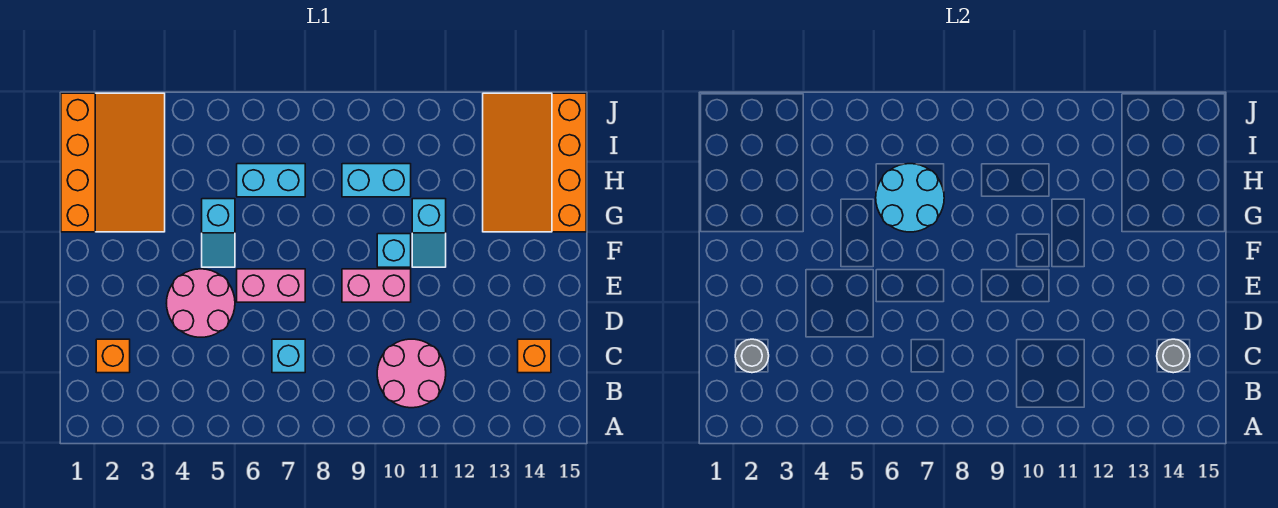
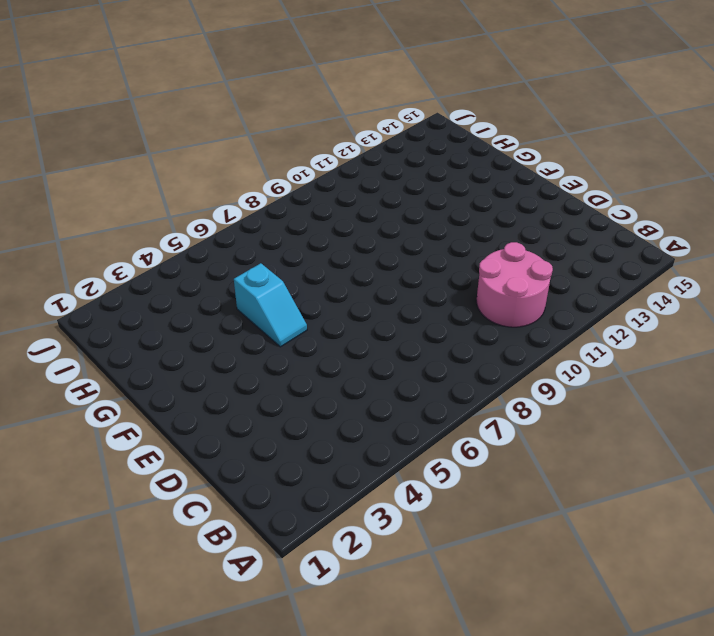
none -> orange brick C2 level 1
none -> cyan brick C7 level 1
none -> orange brick C14 level 1

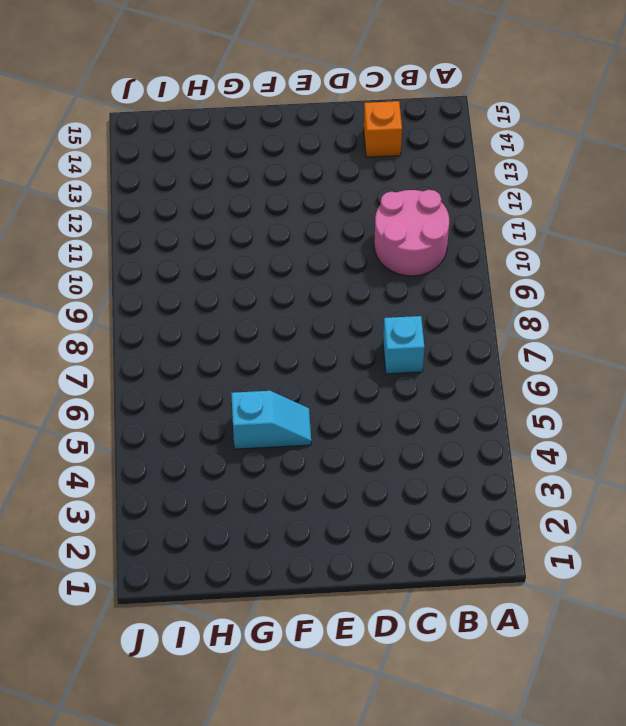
none -> orange brick C2 level 1
none -> pink round brick D4:E5 level 1
none -> pink brick E6:E7 level 1

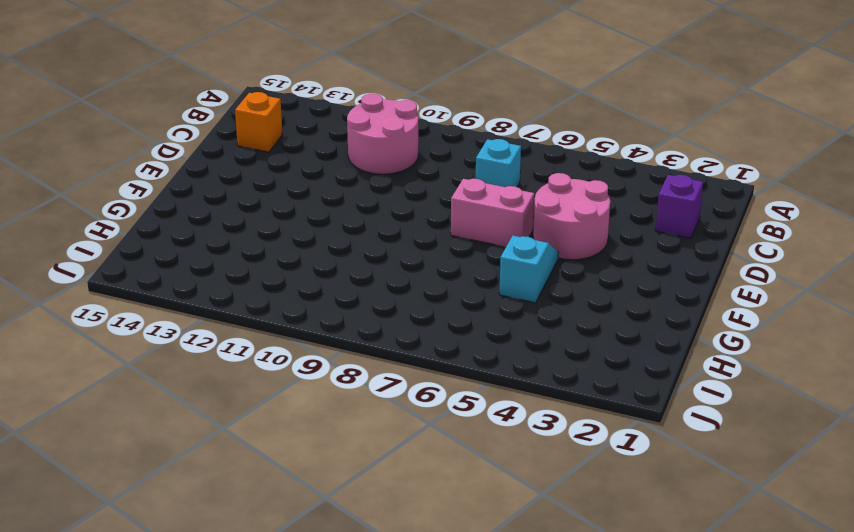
purple brick C2 level 1 -> orange brick C2 level 1
none -> pink brick E9:E10 level 1
none -> cyan brick F10 level 1
none -> cyan slope F11:G11 level 1 top G

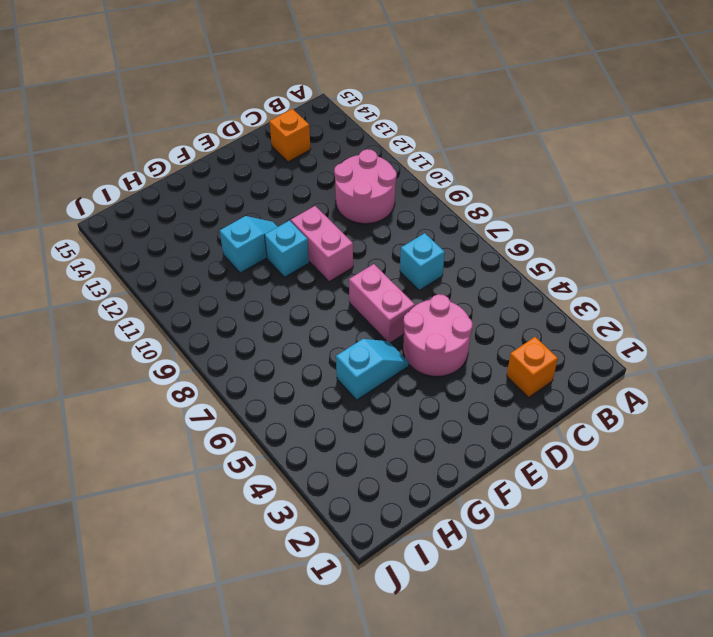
none -> orange slope G1:J3 level 1 top 1
none -> orange slope G13:J15 level 1 top 15
none -> cyan brick H6:H7 level 1

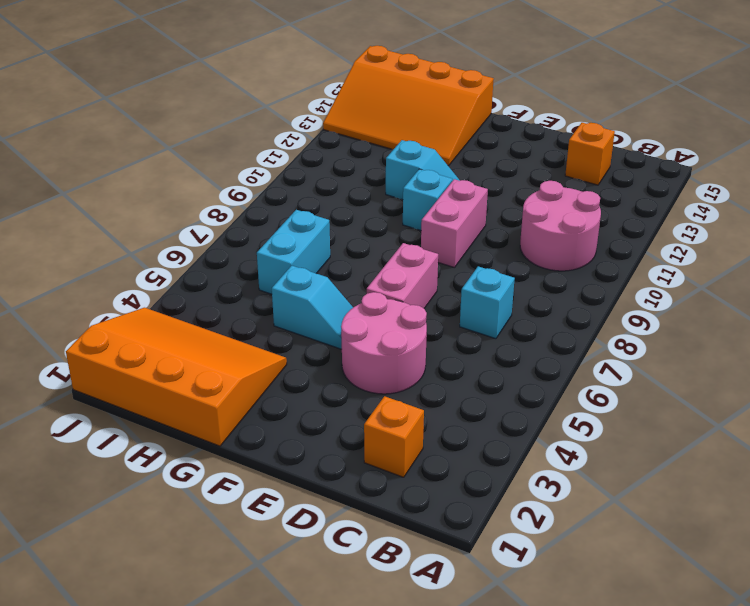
none -> cyan brick H9:H10 level 1
none -> grey round brick C2 level 2
none -> grey round brick C14 level 2

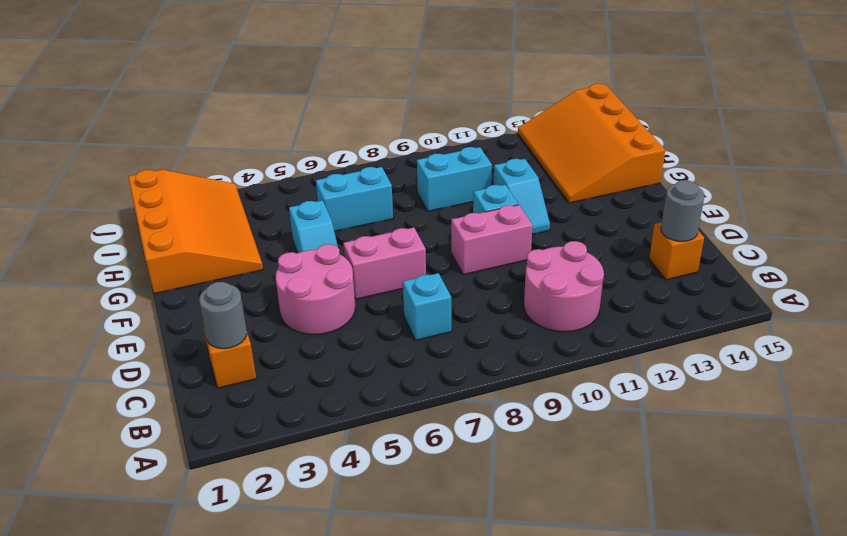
none -> cyan round brick G6:H7 level 2

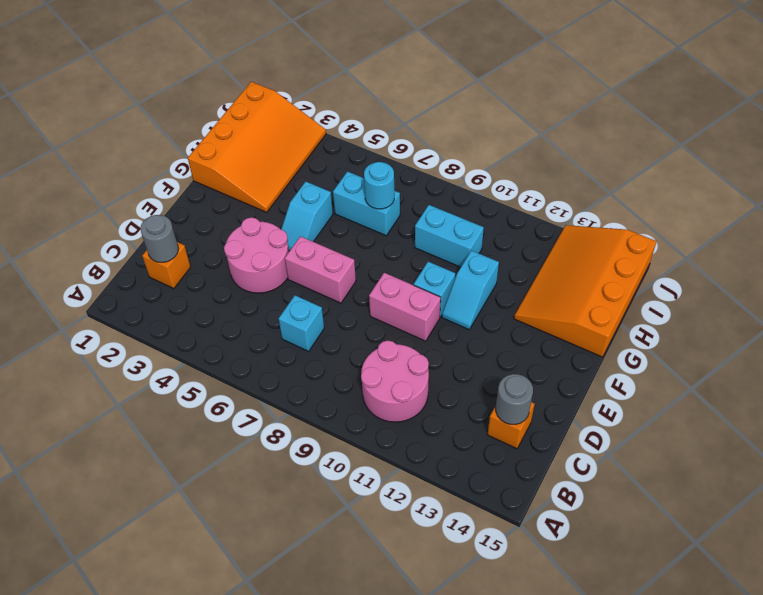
cyan round brick H7 level 2 -> cyan round brick G6:H7 level 2

